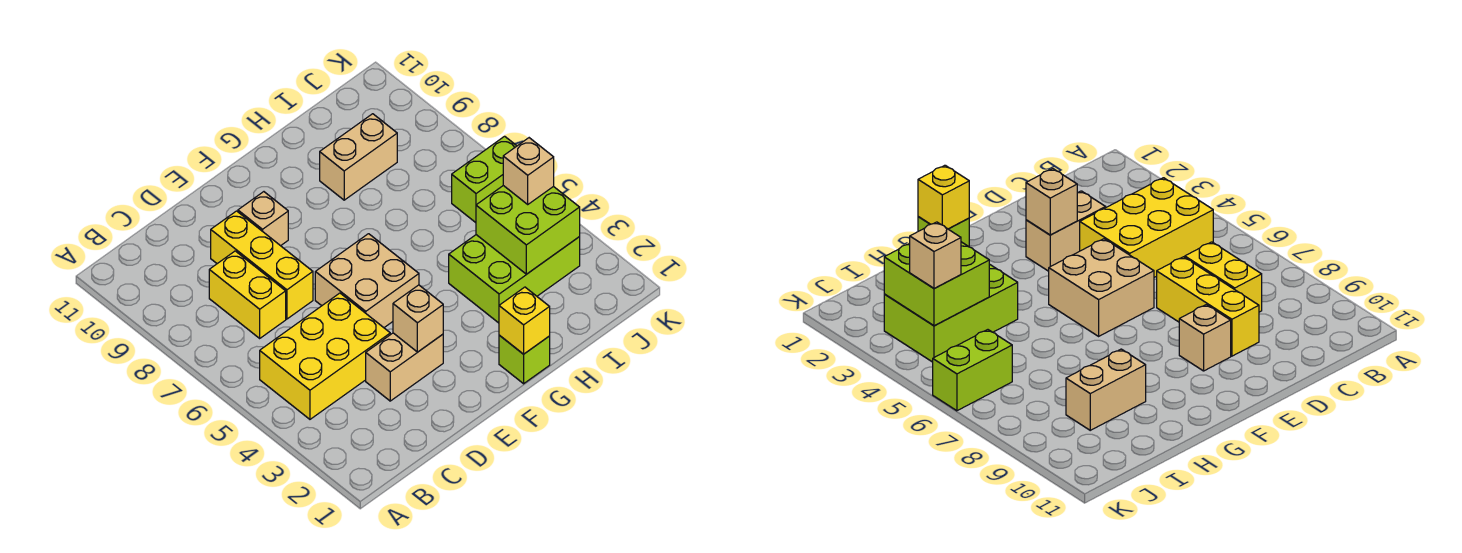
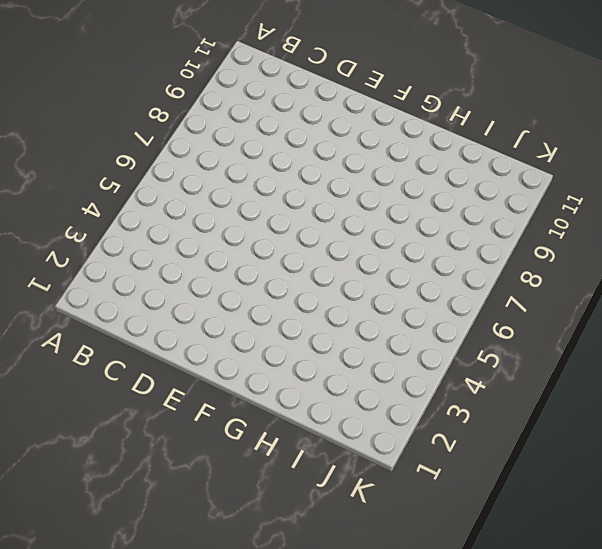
none -> yellow brick B4:D5 level 1
none -> yellow brick C7:C8 level 1
none -> tan brick D3:E3 level 1

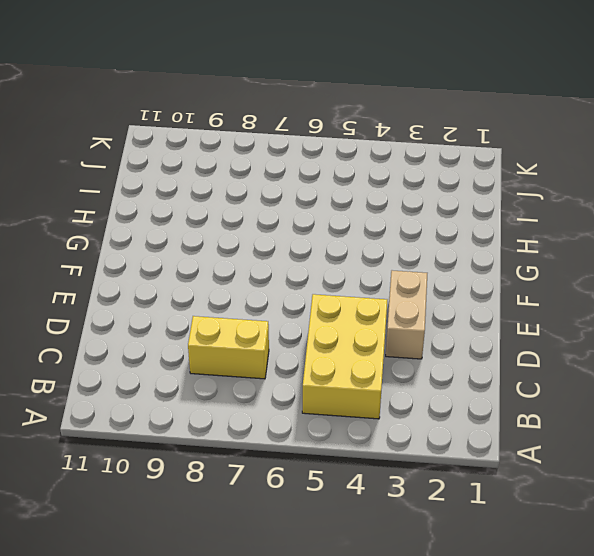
none -> yellow brick D7:D9 level 1
none -> tan brick E5:F6 level 1
none -> tan brick E9 level 1

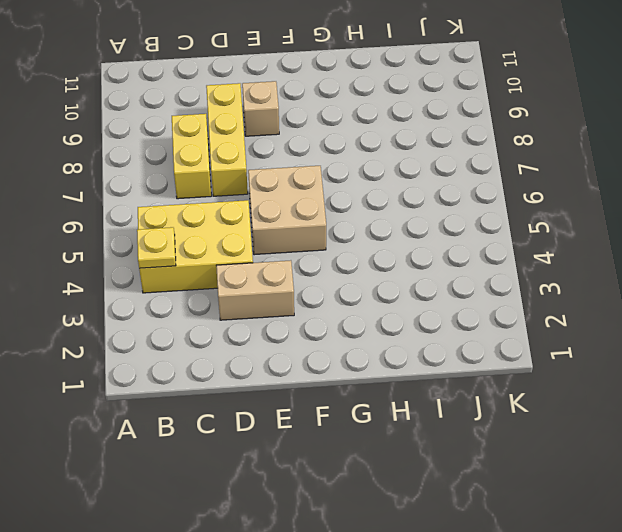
yellow plate B4 level 2 -> none
none -> lime brick G1 level 1
none -> lime brick H3:J4 level 1
none -> tan brick H9:I9 level 1

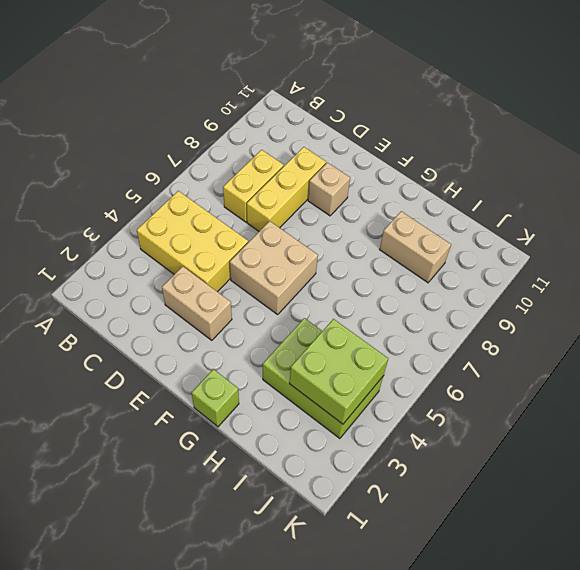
none -> lime brick J6:K6 level 1
none -> tan brick E3 level 2
none -> yellow brick G1 level 2

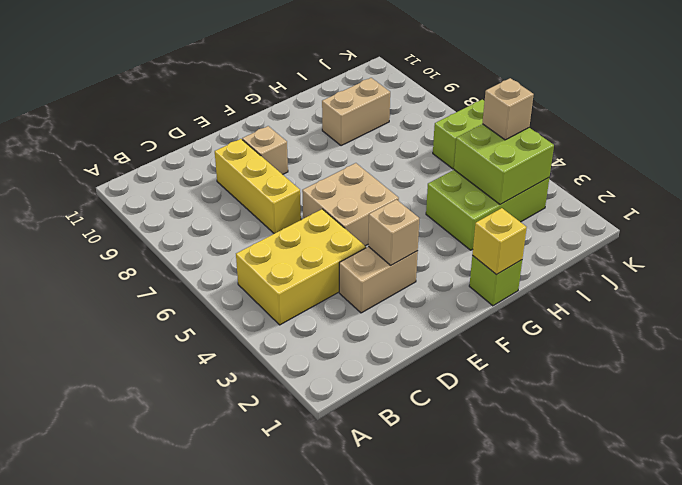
none -> yellow brick C7:C8 level 1

